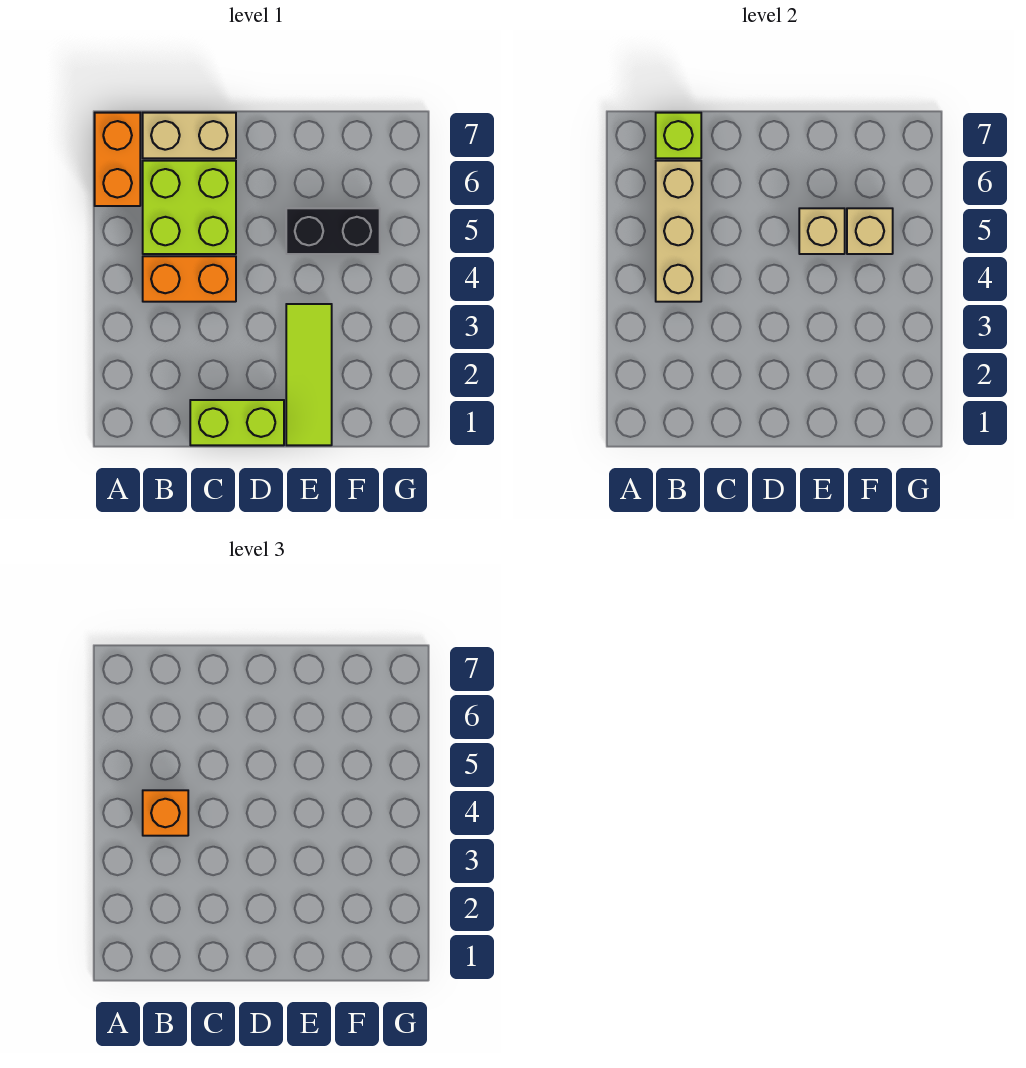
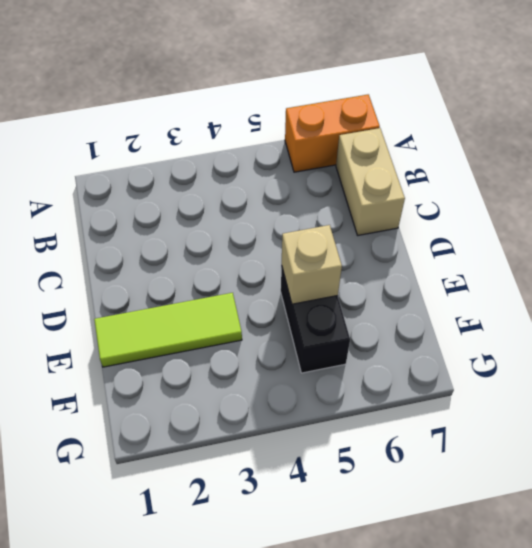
none -> orange brick B4:C4 level 1
none -> lime brick B5:C6 level 1
none -> lime brick C1:D1 level 1

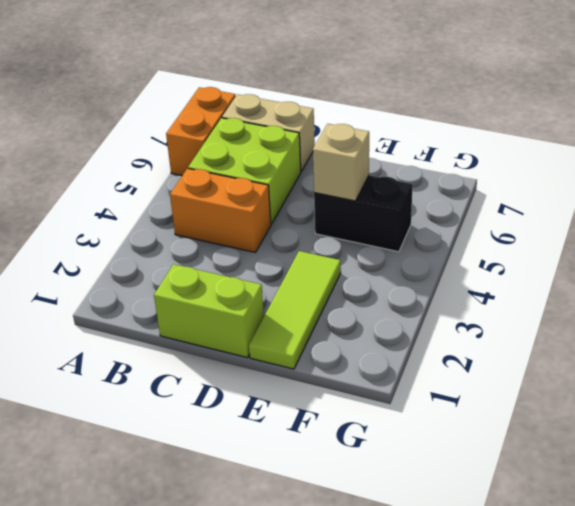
none -> tan brick B4:B6 level 2
none -> lime brick B7 level 2
none -> tan brick F5 level 2

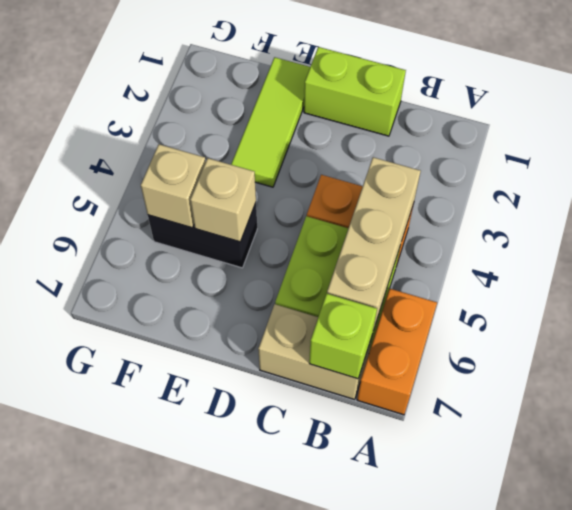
none -> orange brick B4 level 3

